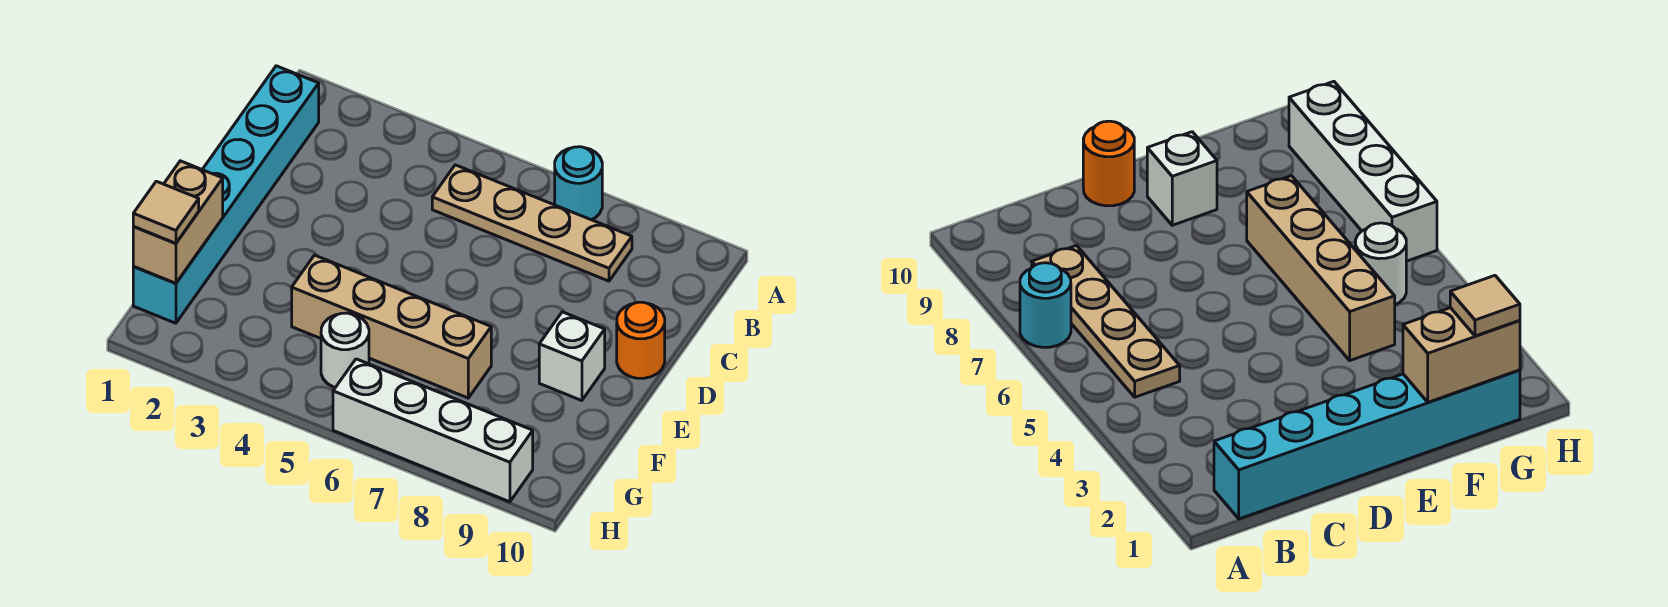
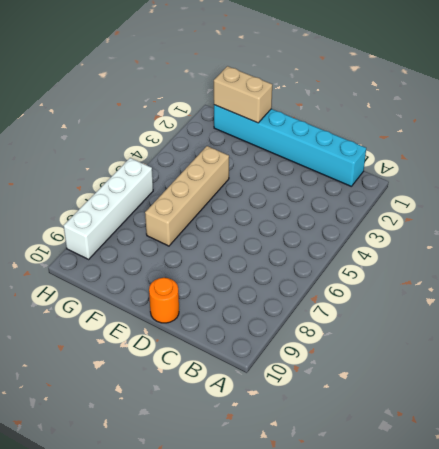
none -> cyan round brick A7 level 1
none -> tan plate B5:B8 level 1

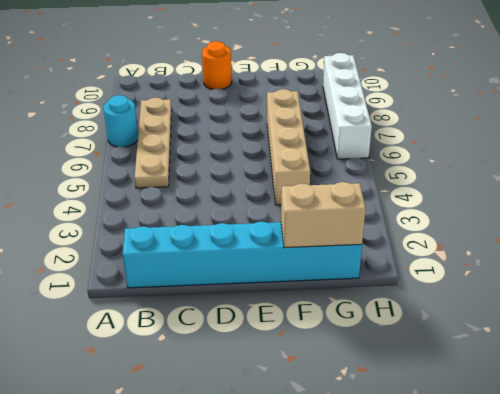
none -> white brick E9 level 1
none -> white round brick G5 level 1

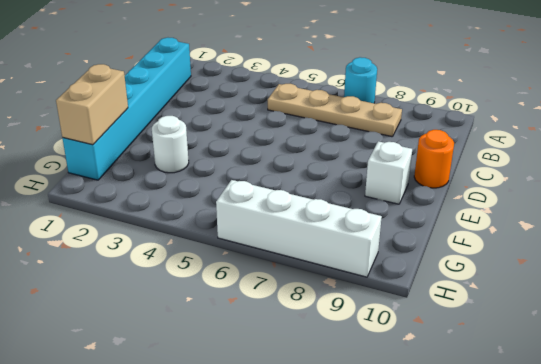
white round brick F3 level 1 -> white round brick G5 level 1
none -> tan brick F4:F7 level 1
none -> tan tile G1 level 3

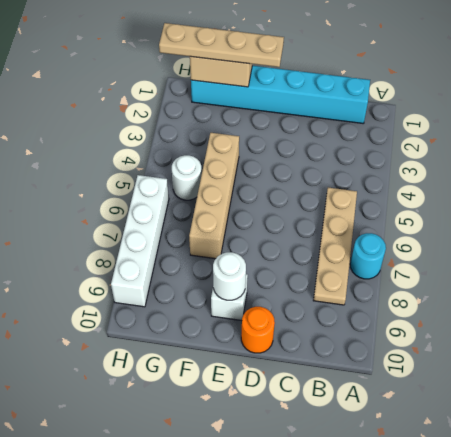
tan plate E1:H1 level 3 -> tan tile G1 level 3
white round brick E9 level 2 -> none

